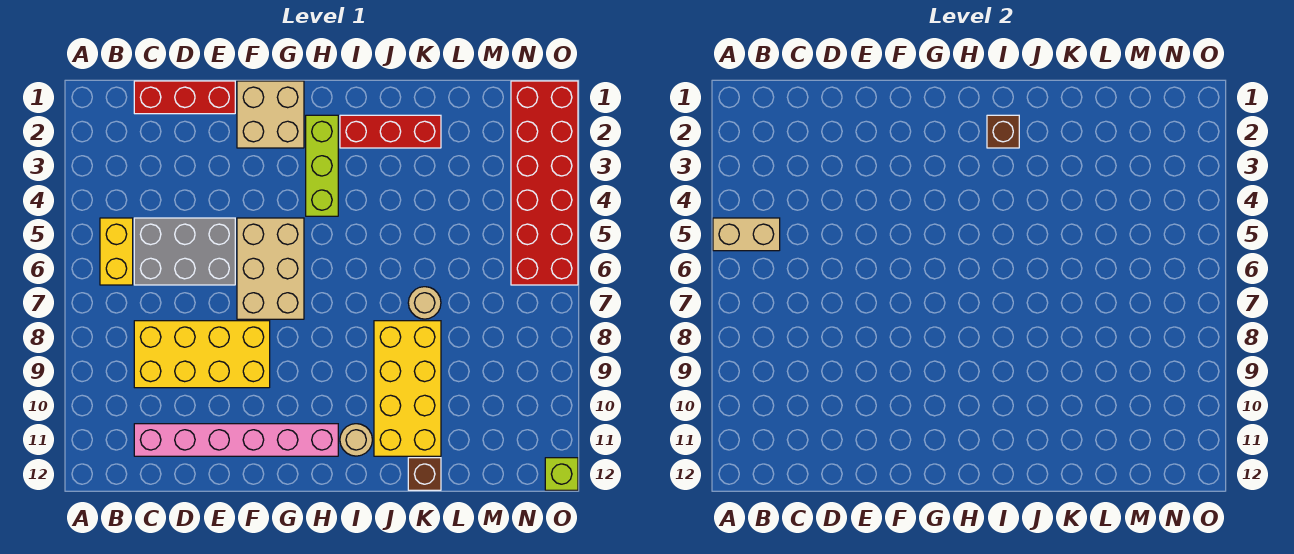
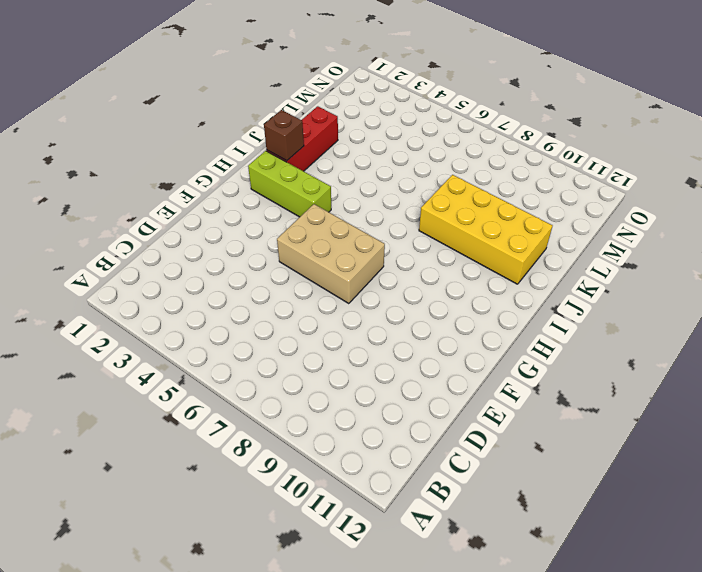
none -> yellow brick B5:B6 level 1
none -> red brick C1:E1 level 1
none -> grey brick C5:E6 level 1

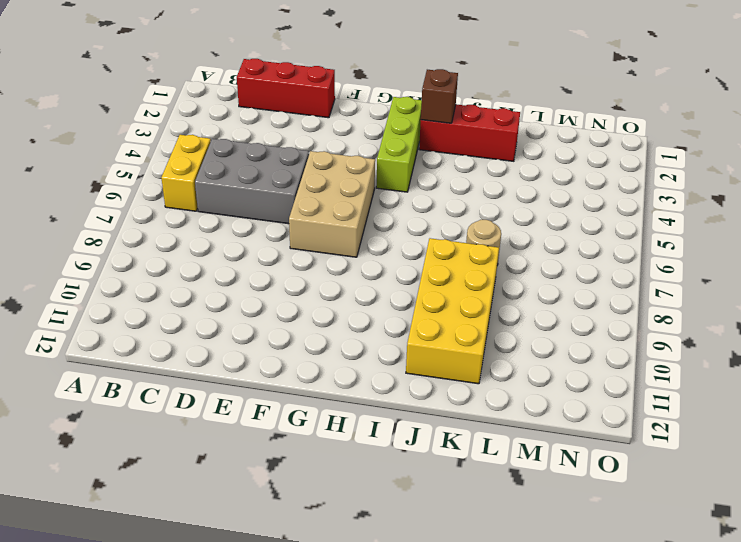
none -> yellow brick C8:F9 level 1
none -> pink brick C11:H11 level 1
none -> tan brick F1:G2 level 1

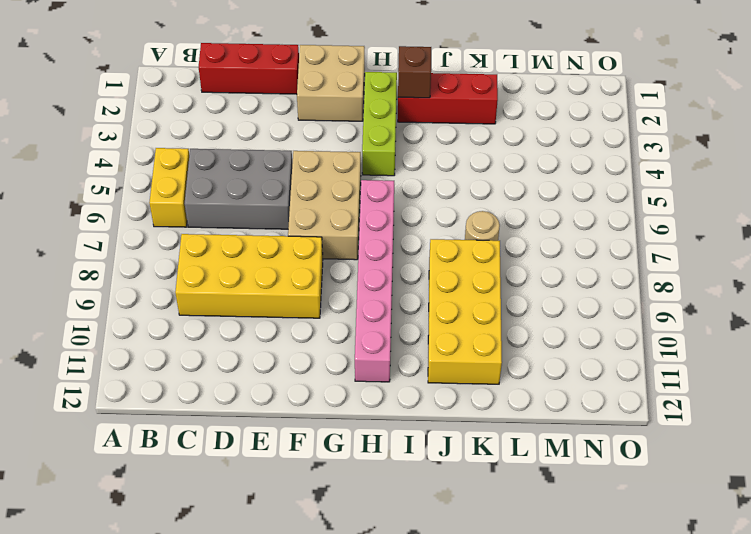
pink brick H6:H11 level 1 -> pink brick C11:H11 level 1
none -> tan round brick I11 level 1
none -> brown brick K12 level 1
none -> red brick N1:O6 level 1

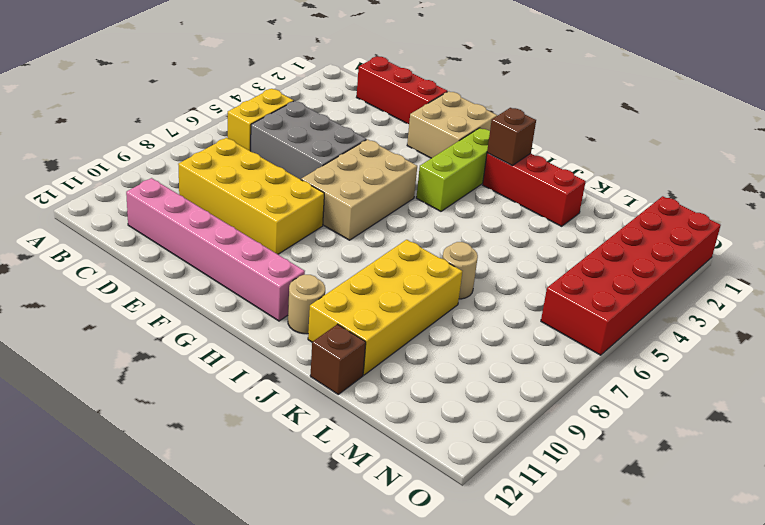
none -> lime brick O12 level 1
none -> tan brick A5:B5 level 2

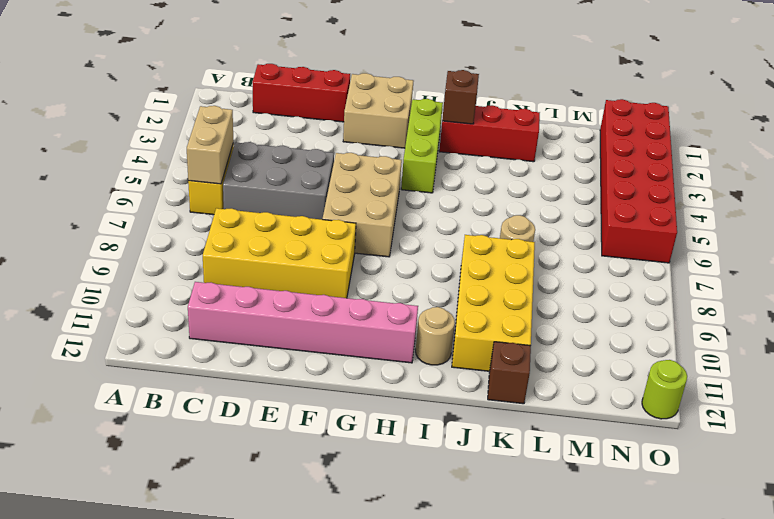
tan brick B5:B6 level 2 -> tan brick A5:B5 level 2
lime round brick O12 level 1 -> lime brick O12 level 1

